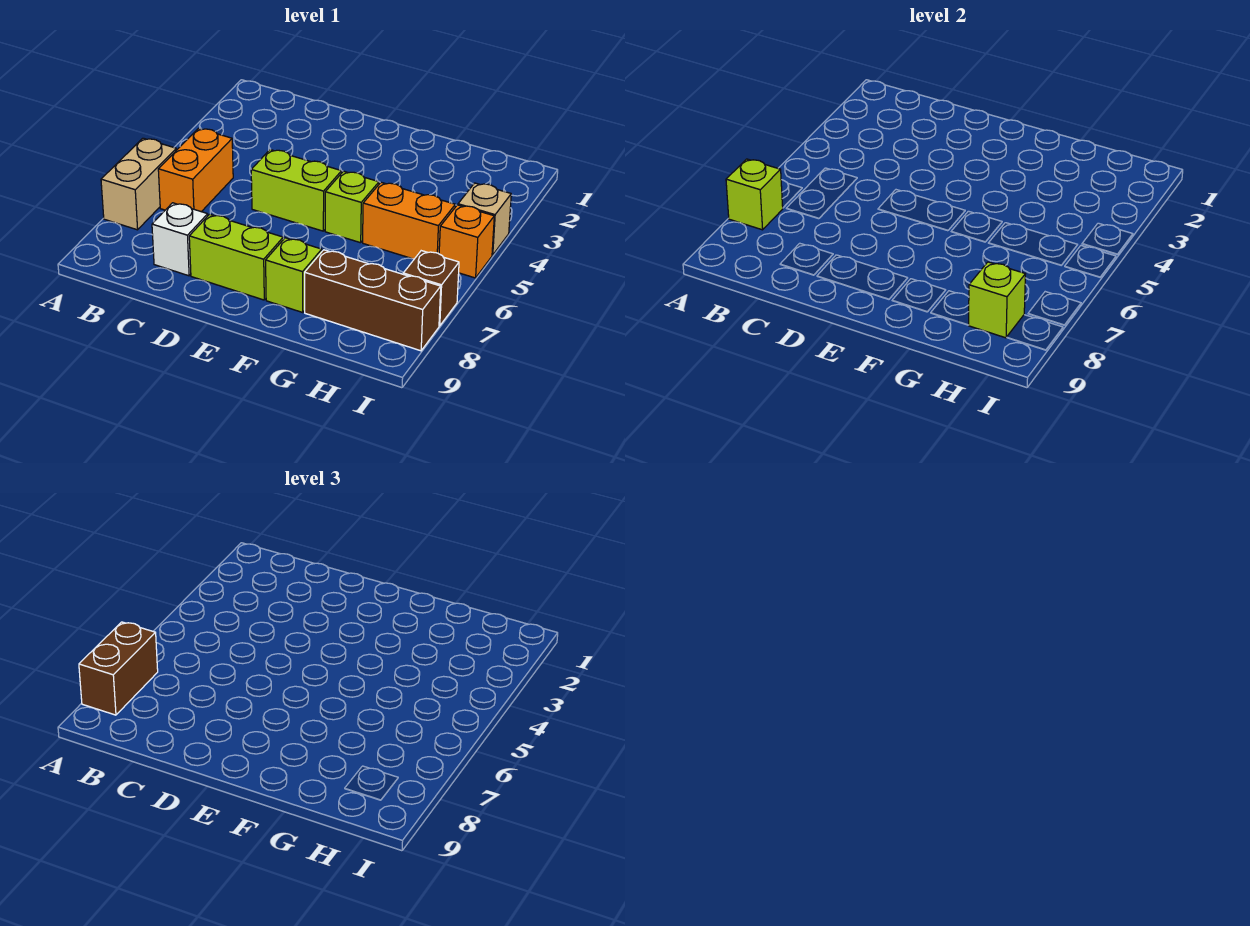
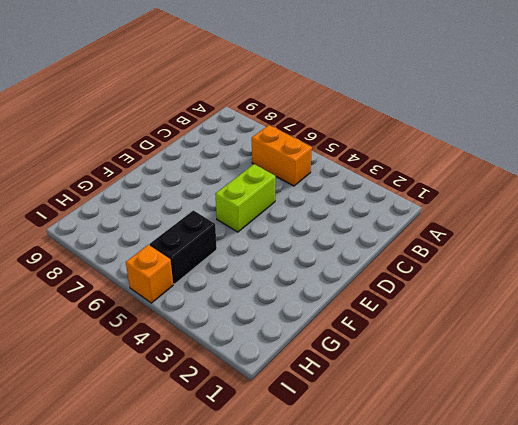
black brick G5:H5 level 1 -> orange brick G5:H5 level 1
none -> tan brick A6:A7 level 1
none -> white brick C8 level 1
none -> lime brick D8:E8 level 1

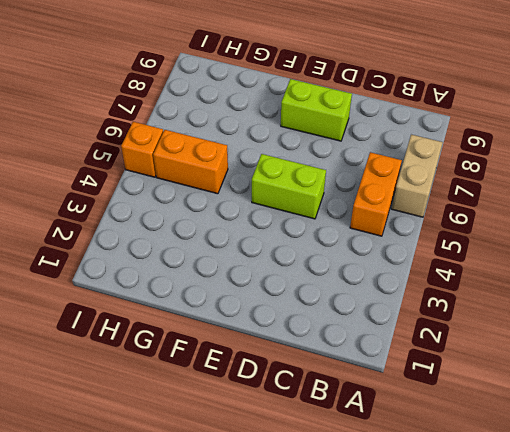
none -> white brick C8 level 1
none -> lime brick F5 level 1
none -> lime brick F8 level 1

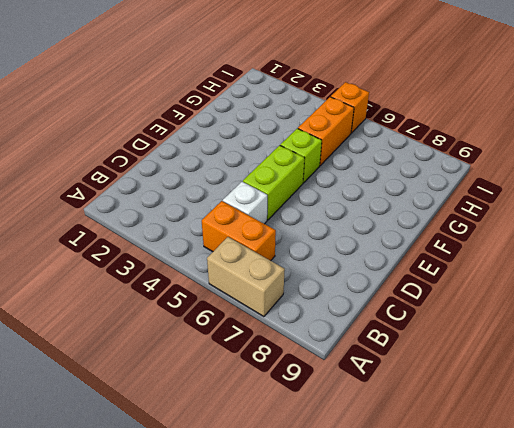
white brick C5 level 1 -> white brick C8 level 1
none -> lime brick D8:E8 level 1
none -> lime brick F8 level 1
none -> brown brick G8:I8 level 1

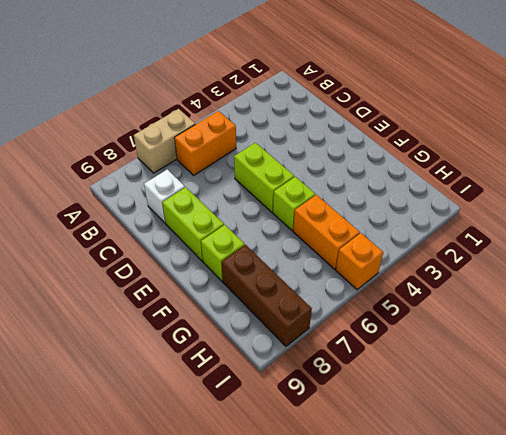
none -> tan brick I4 level 1
none -> brown brick I7 level 1
none -> lime brick A7 level 2

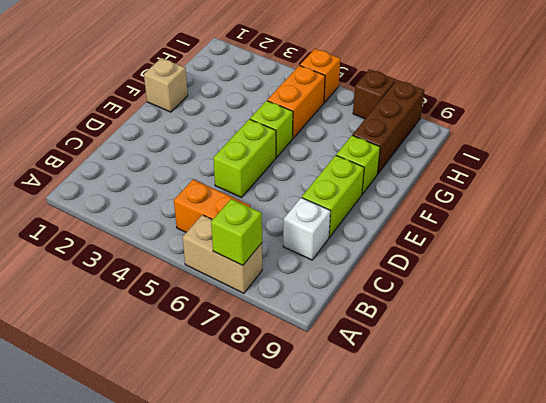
tan brick F1 level 1 -> tan brick I4 level 1
none -> lime brick H8 level 2
none -> brown brick A7:A8 level 3

